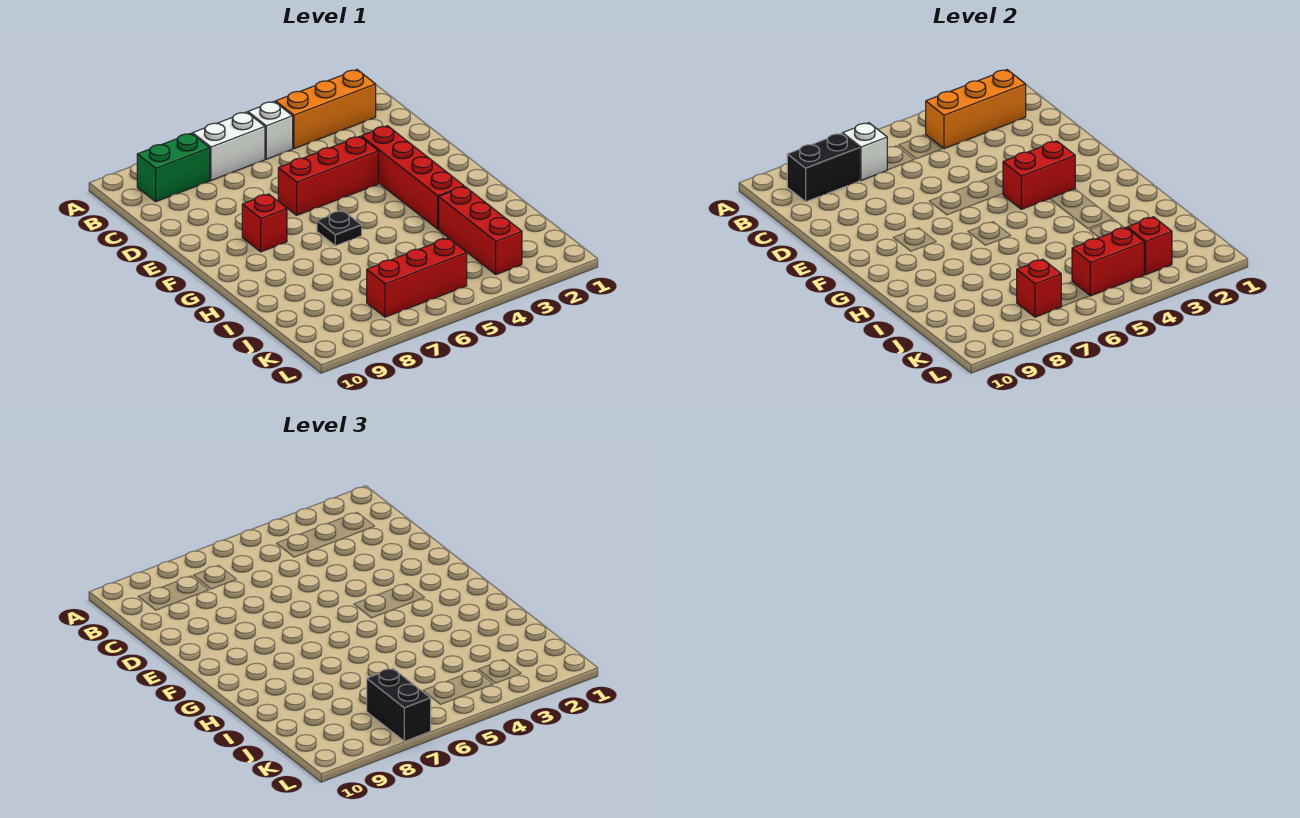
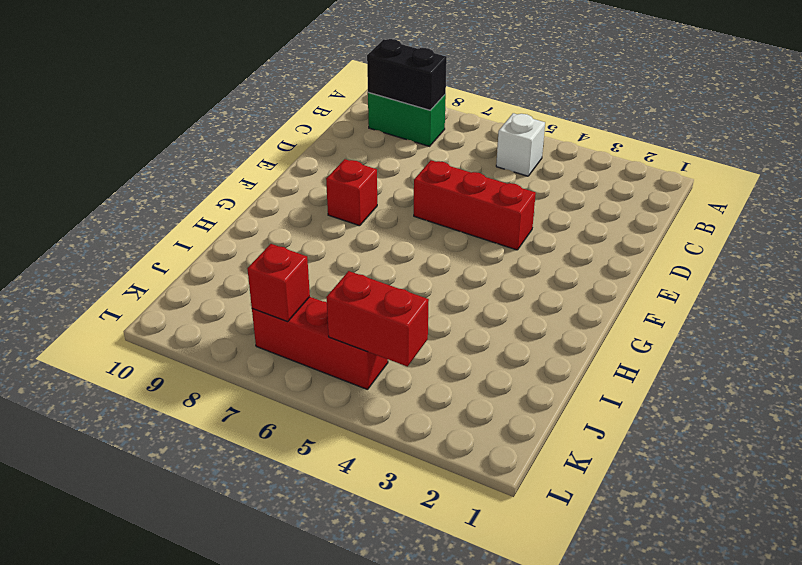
none -> orange brick B2:B4 level 1
none -> white brick B6:B7 level 1
none -> red brick E3:H3 level 1

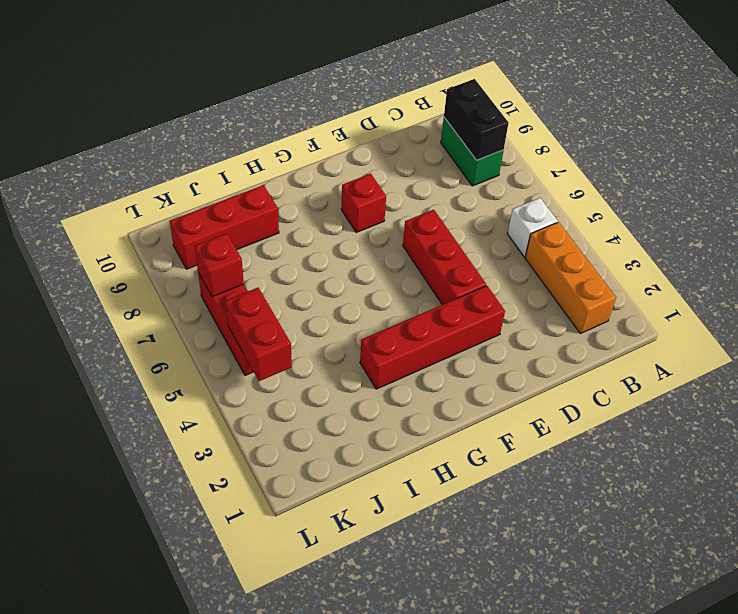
red brick I9:K9 level 1 -> red brick I3:K3 level 1
none -> white brick B6:B7 level 1
none -> black plate G6 level 1
none -> orange brick B2:B4 level 2

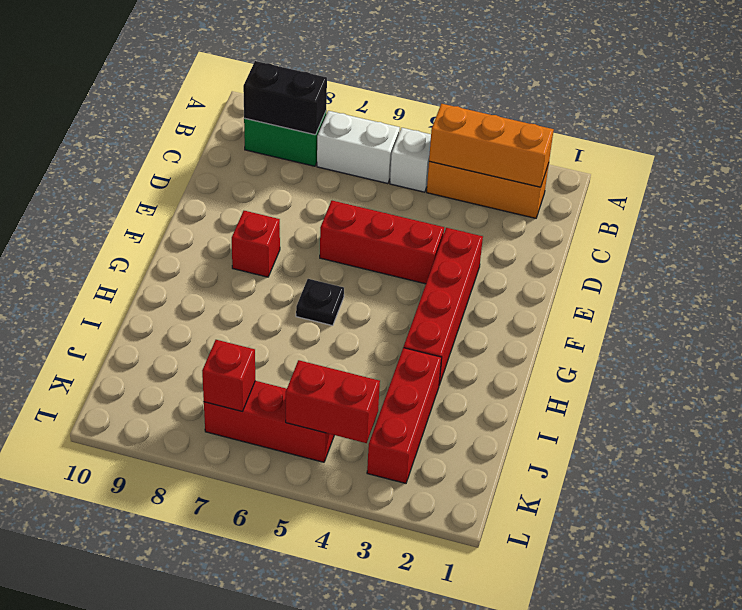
none -> white brick B7 level 2
none -> red brick F3:F4 level 2
none -> red brick K3 level 2

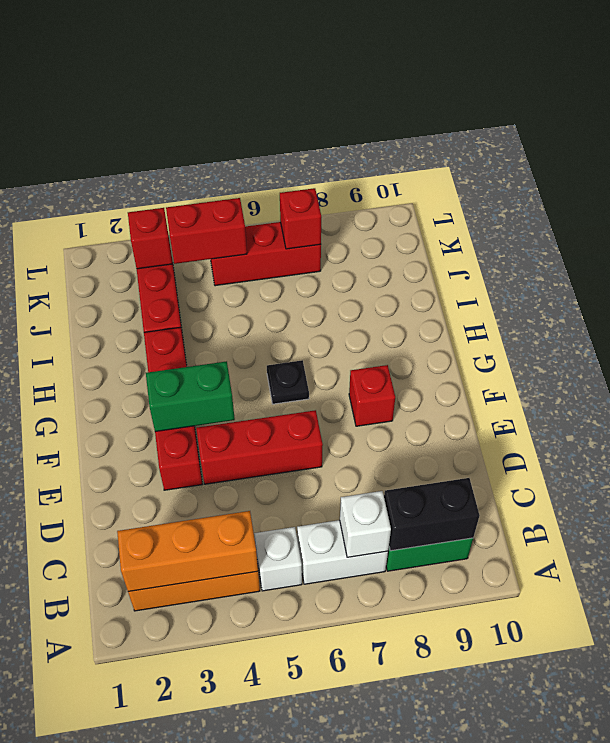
green brick F3:F4 level 2 -> red brick F3:F4 level 2
none -> black brick K7:L7 level 3

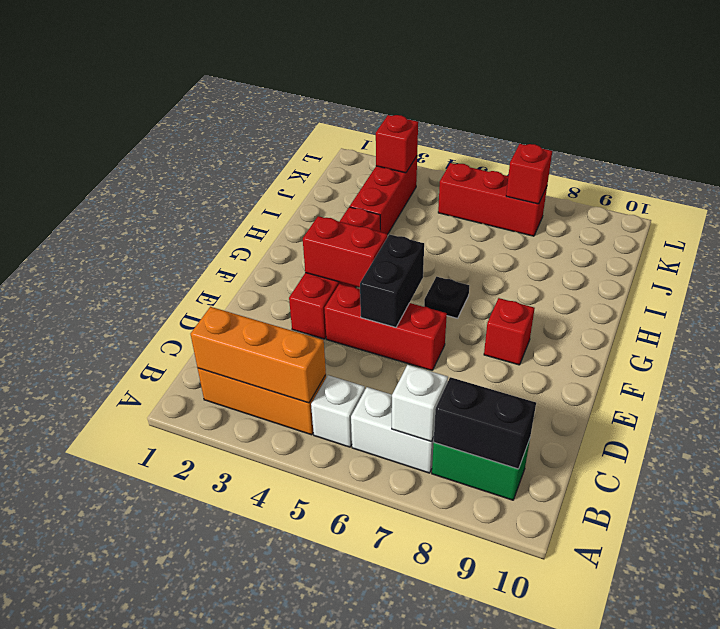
black brick E5:F5 level 2 -> black brick K7:L7 level 3
none -> red brick K4:K5 level 2

